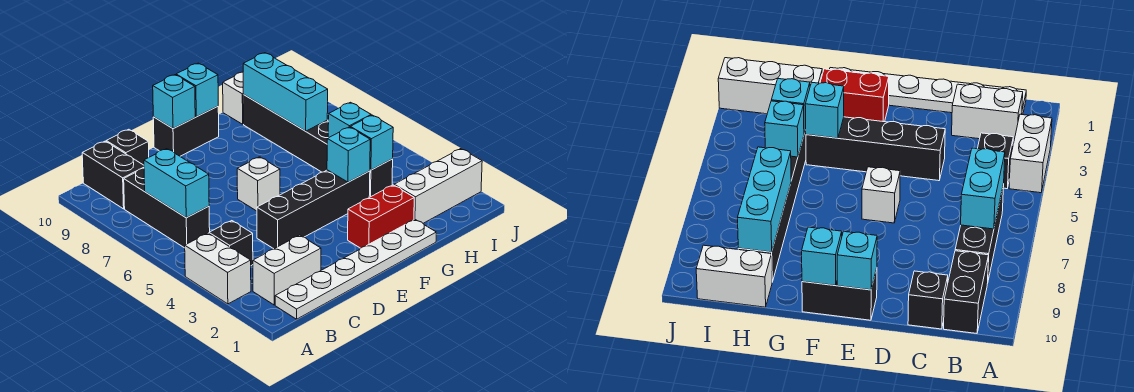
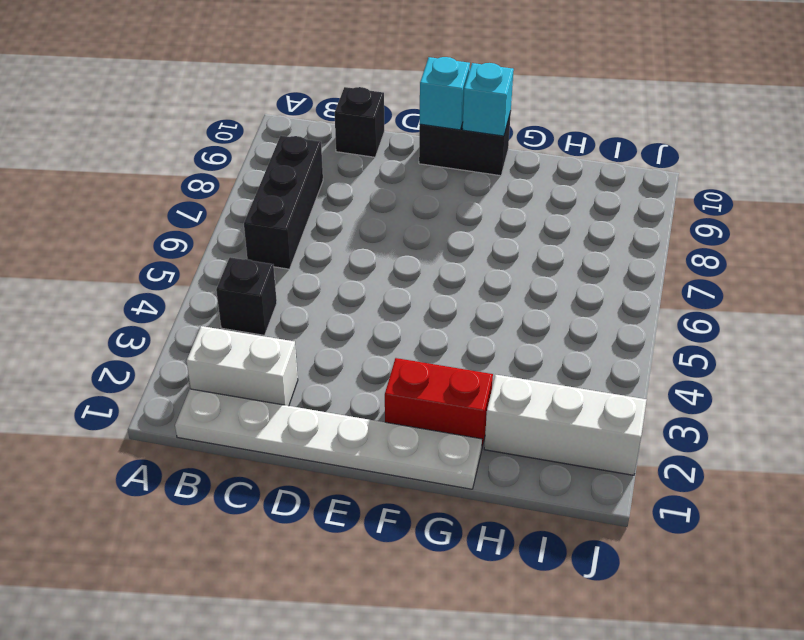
none -> white brick A3:A4 level 1
none -> black brick B9:B10 level 1
none -> black brick D4:G4 level 1

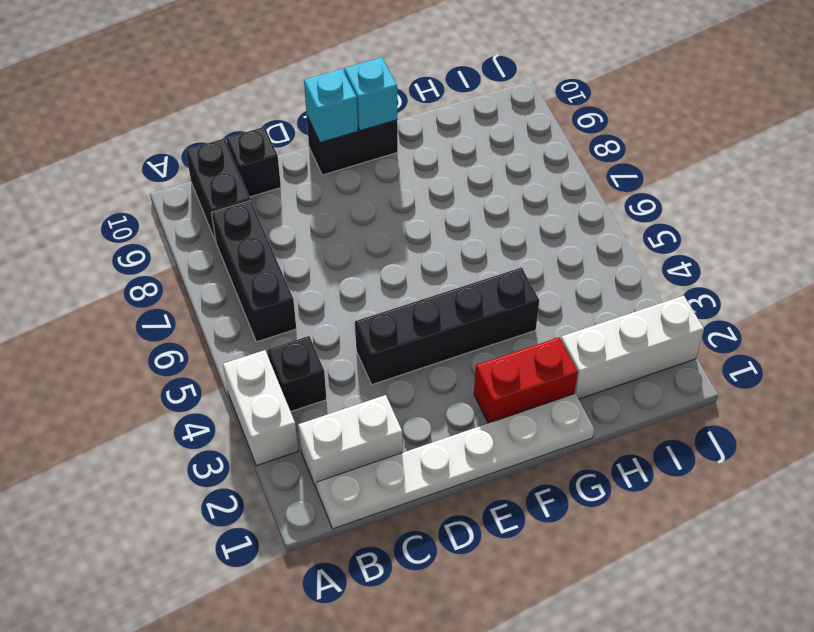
none -> white brick E6 level 1
none -> black brick H4:H9 level 1
none -> white brick H10:I10 level 1

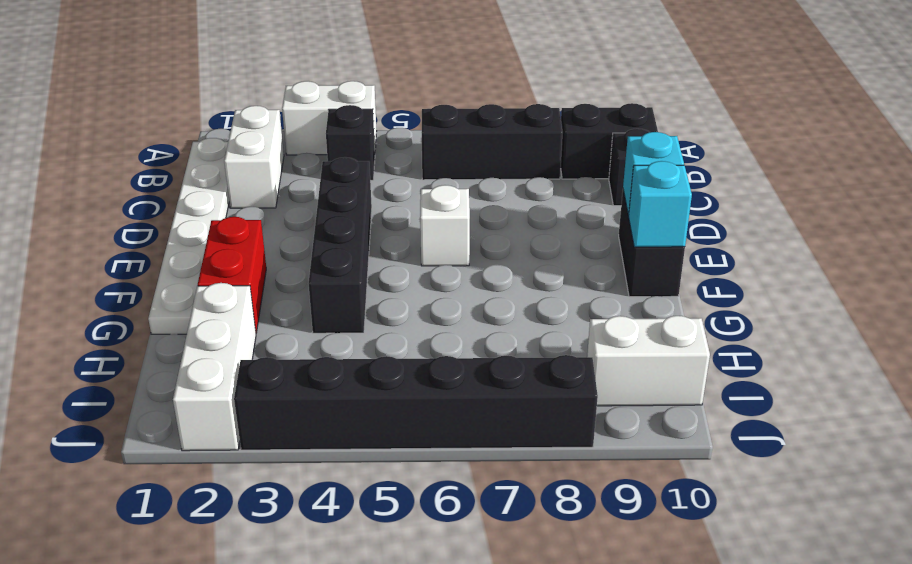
white brick I9:I10 level 1 -> white brick H10:I10 level 1
black brick J3:J8 level 1 -> black brick H4:H9 level 1
none -> cyan brick B6:B7 level 2
none -> cyan brick G4 level 2
none -> cyan brick H4 level 2

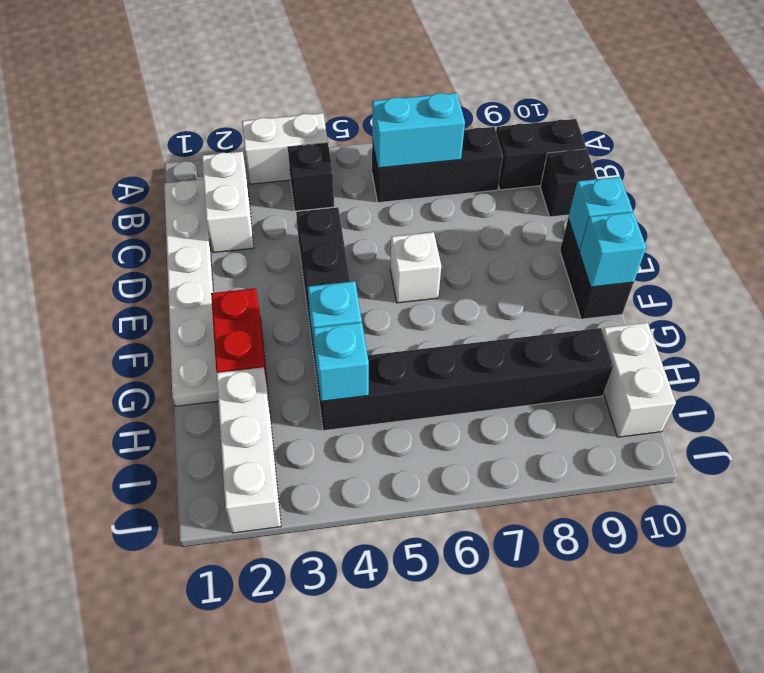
none -> cyan brick H5 level 2
none -> cyan brick H7:H9 level 2

